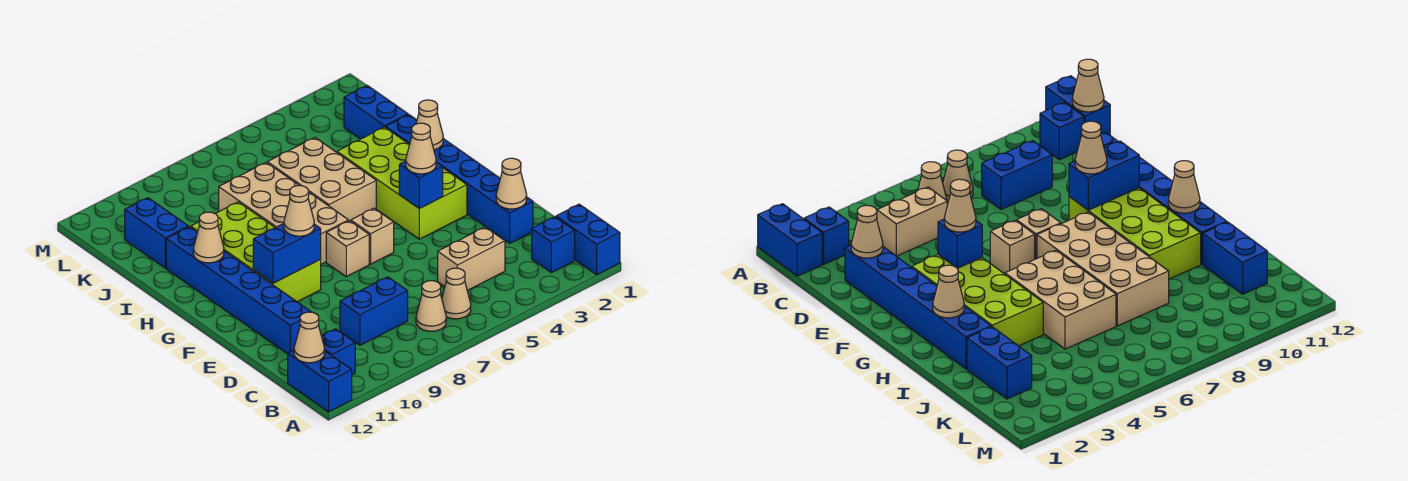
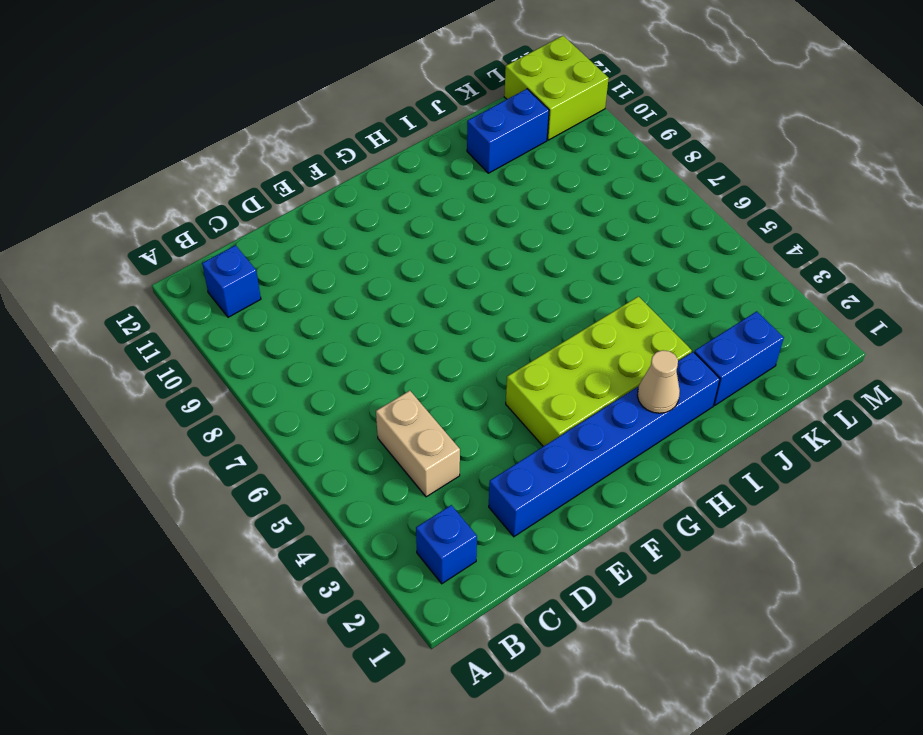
lime brick L11:M12 level 1 -> none
none -> blue brick A1:B1 level 1
none -> blue brick A12:B12 level 1
none -> tan cone B6 level 1

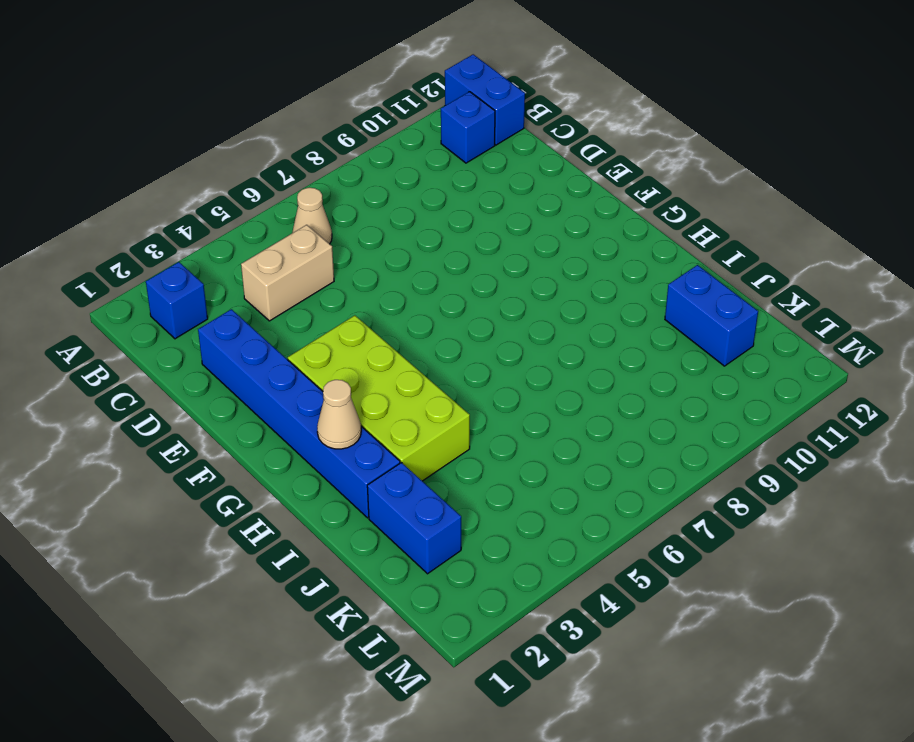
none -> blue brick A1:B1 level 1
none -> tan cone B7 level 1
none -> blue brick C8:C9 level 1

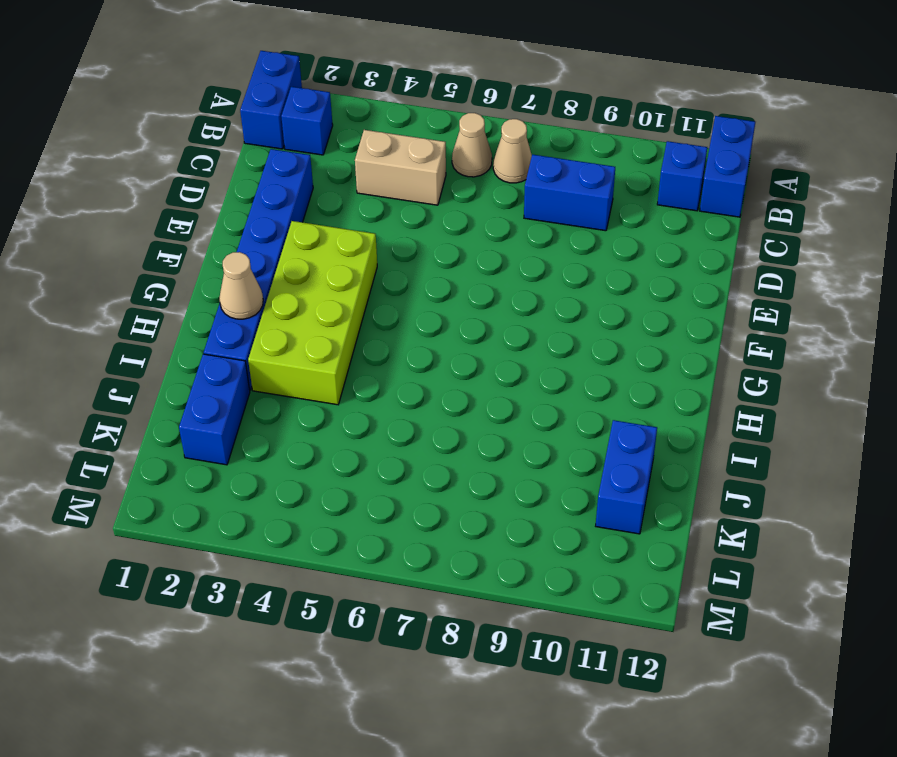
none -> blue brick D11:I11 level 1
none -> tan brick F6 level 1
none -> tan brick F7 level 1

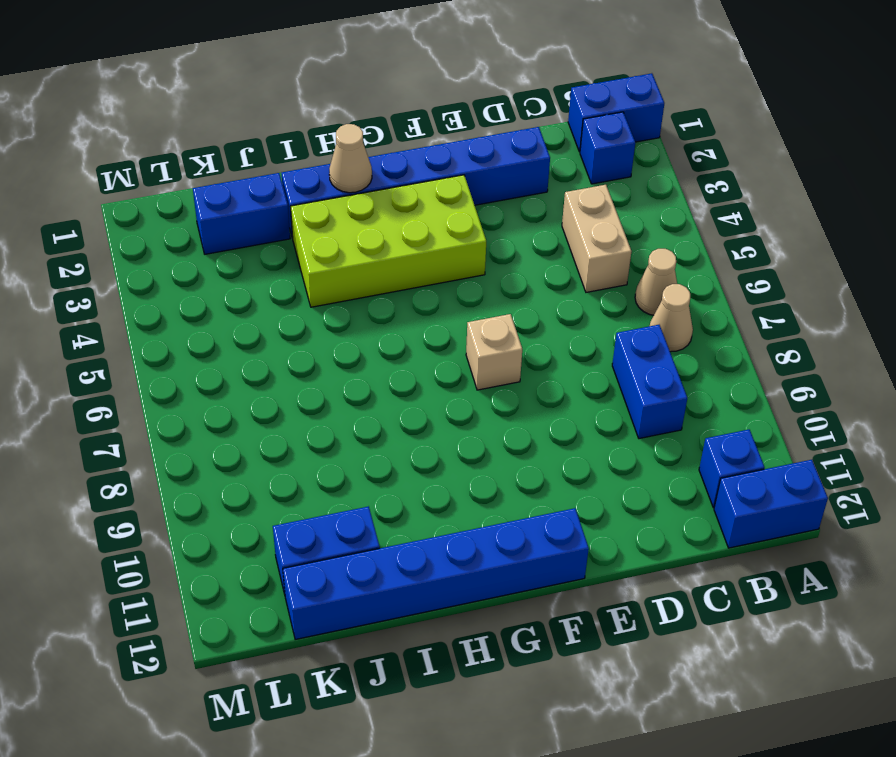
blue brick F12:K12 level 1 -> blue brick D11:I11 level 1
none -> tan brick F6 level 1
none -> lime brick F9:I10 level 1
none -> tan brick G7:J8 level 1

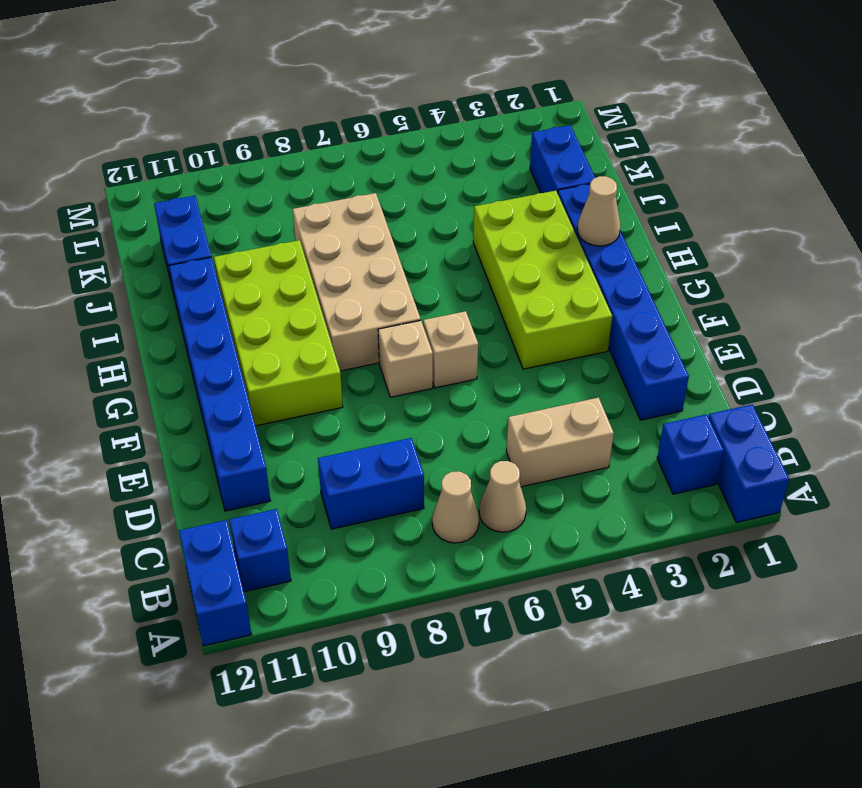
none -> tan brick H5:J6 level 1
none -> tan cone B12 level 2
none -> tan cone D2 level 2

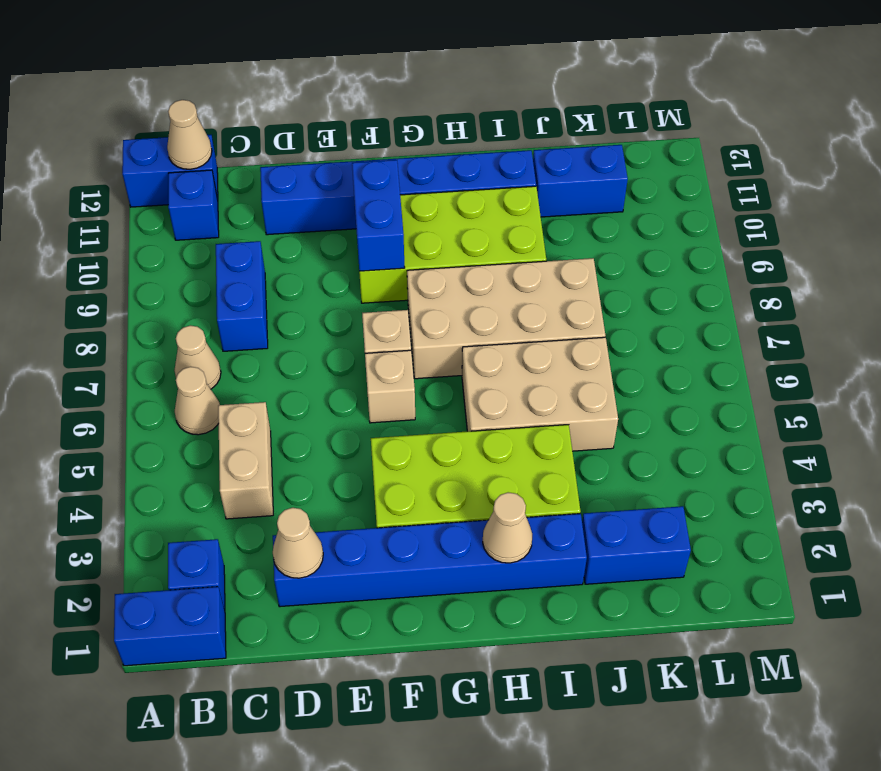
none -> blue brick F4 level 2
none -> tan cone H11 level 2
none -> tan cone F4 level 3

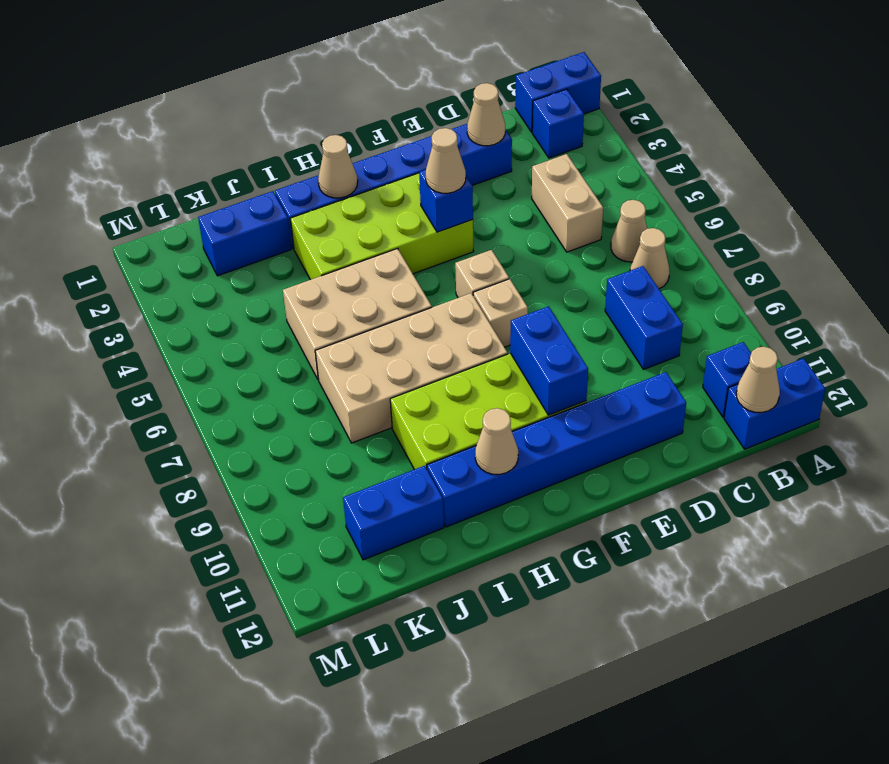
none -> tan cone F9 level 3

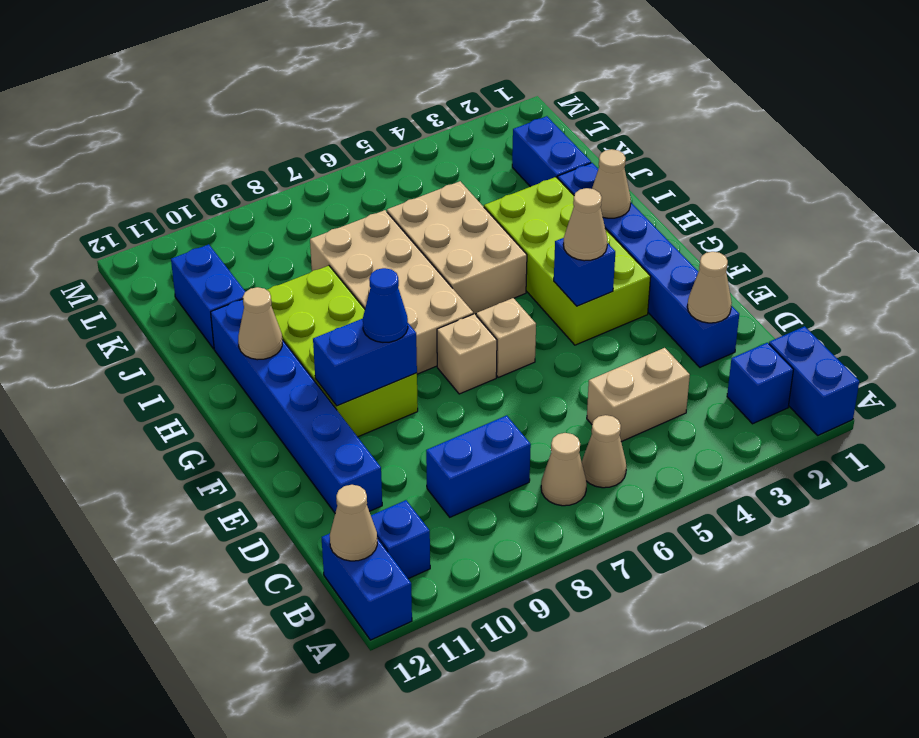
blue cone F9 level 3 -> tan cone F9 level 3

